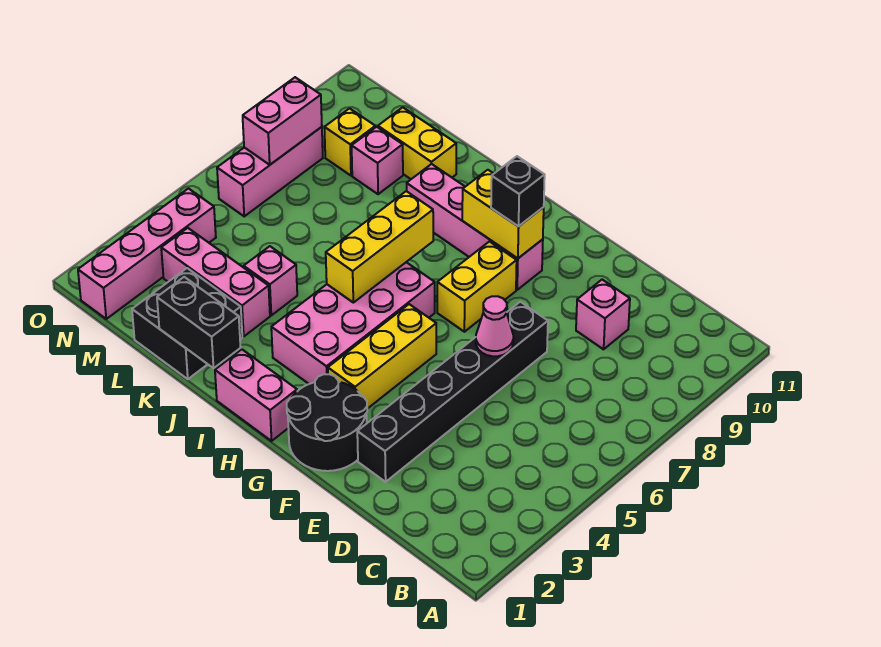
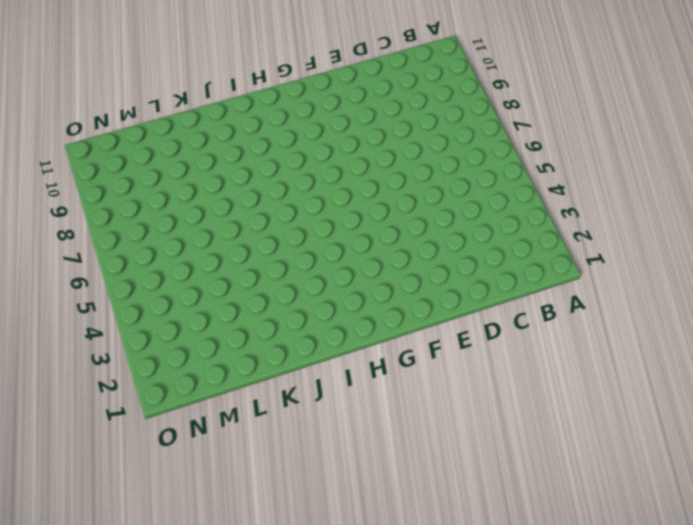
none -> pink brick D9 level 1
none -> black brick E2:E7 level 1
none -> black round brick F1:G2 level 1

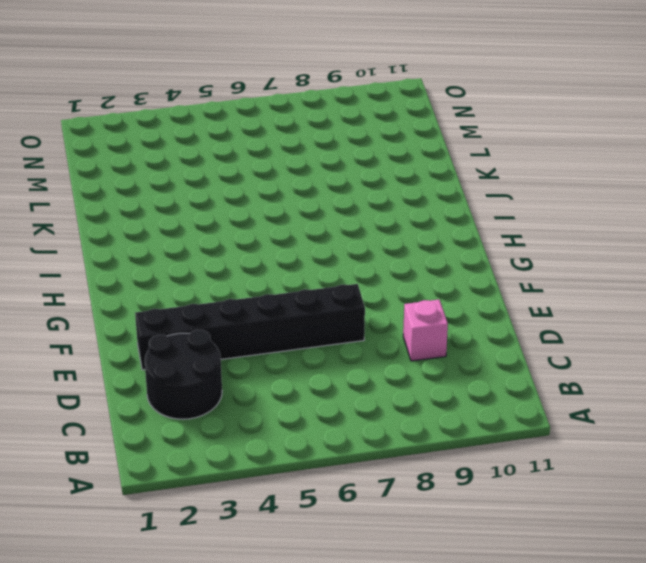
black round brick C2:D3 level 1 -> black round brick F1:G2 level 1
none -> yellow brick G3:G5 level 1
none -> yellow brick G7:G8 level 1
none -> pink brick G9:J9 level 1

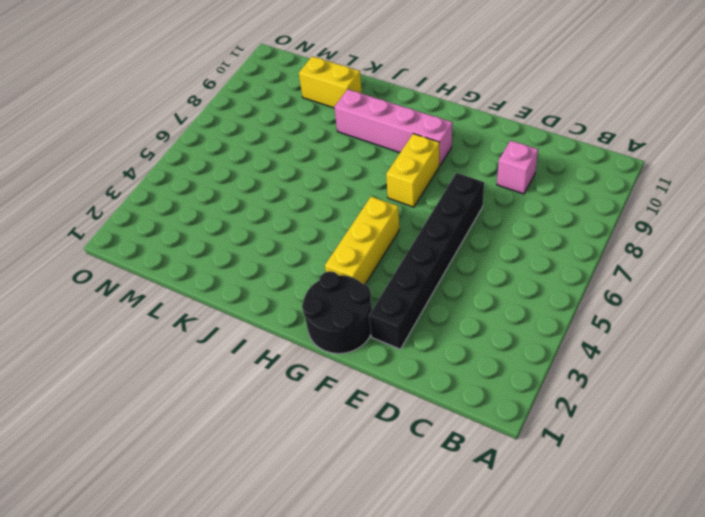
none -> pink brick H1:I1 level 1
none -> pink brick H3:I6 level 1
none -> black brick K1:L2 level 1

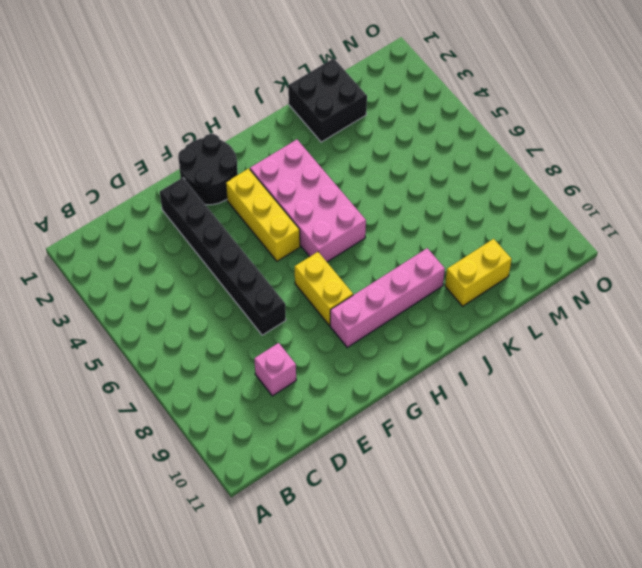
none -> pink brick H1:I1 level 1
none -> pink brick K3:M3 level 1
none -> pink brick K4 level 1

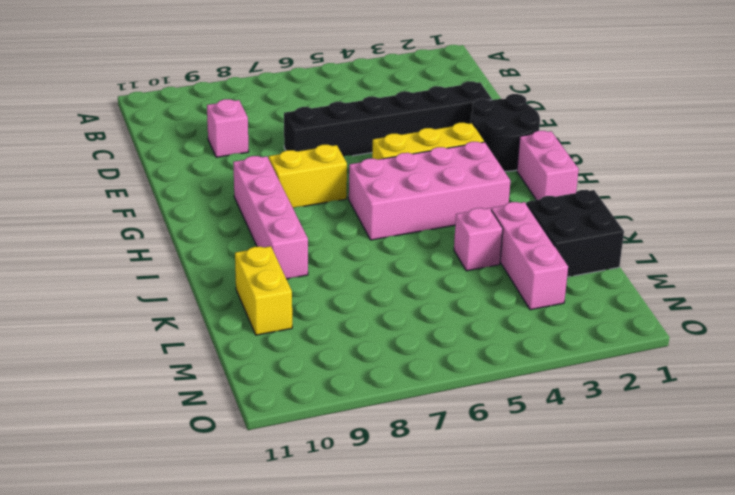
none -> pink brick L9 level 1
none -> yellow brick M9 level 1
none -> pink brick N1:N4 level 1

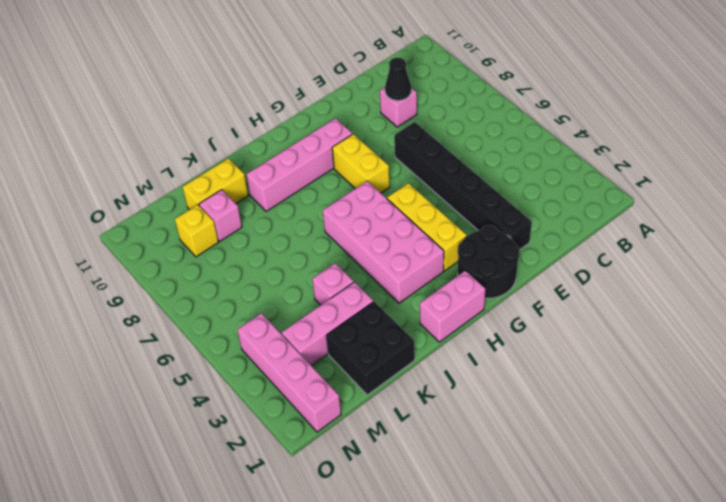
black cone D9 level 2 -> none
none -> pink brick N6:N8 level 1
none -> pink cone E6 level 2
none -> yellow brick G9:H9 level 2

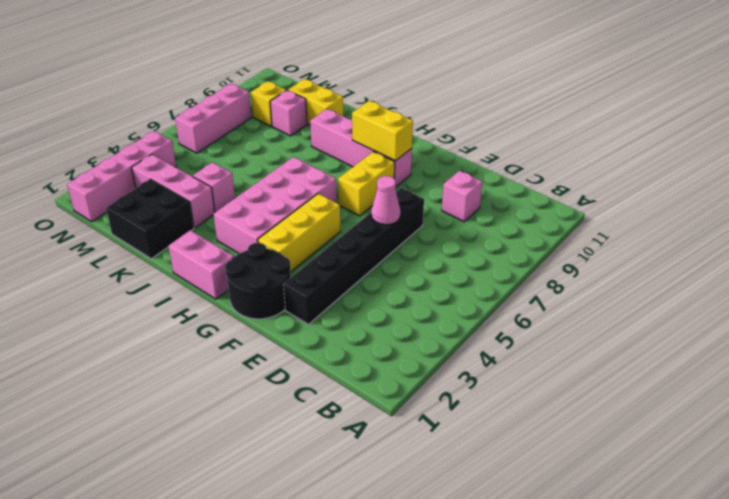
none -> yellow brick I5:I7 level 2
none -> black brick J1:K1 level 2
none -> pink brick N7:N8 level 2

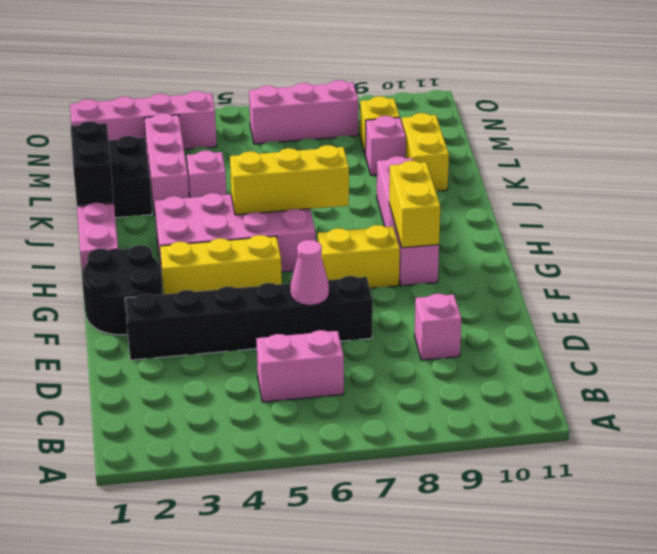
pink brick C5:C6 level 1 -> pink brick N7:N8 level 2
none -> black brick G9 level 3

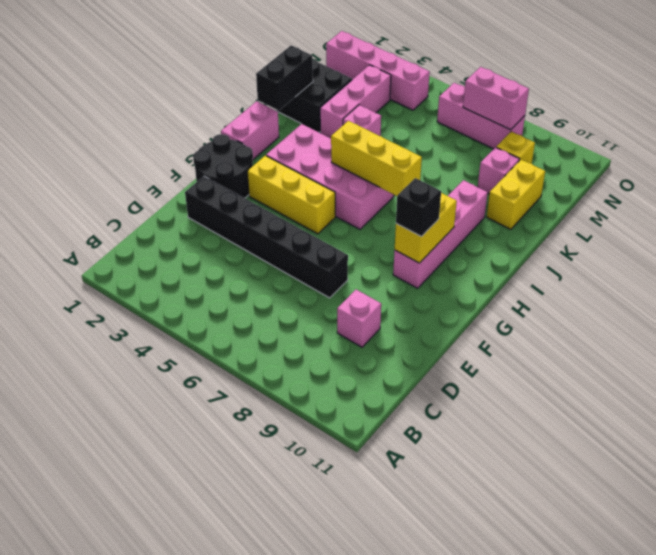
none -> yellow brick G7:G8 level 1
none -> pink cone E6 level 2

